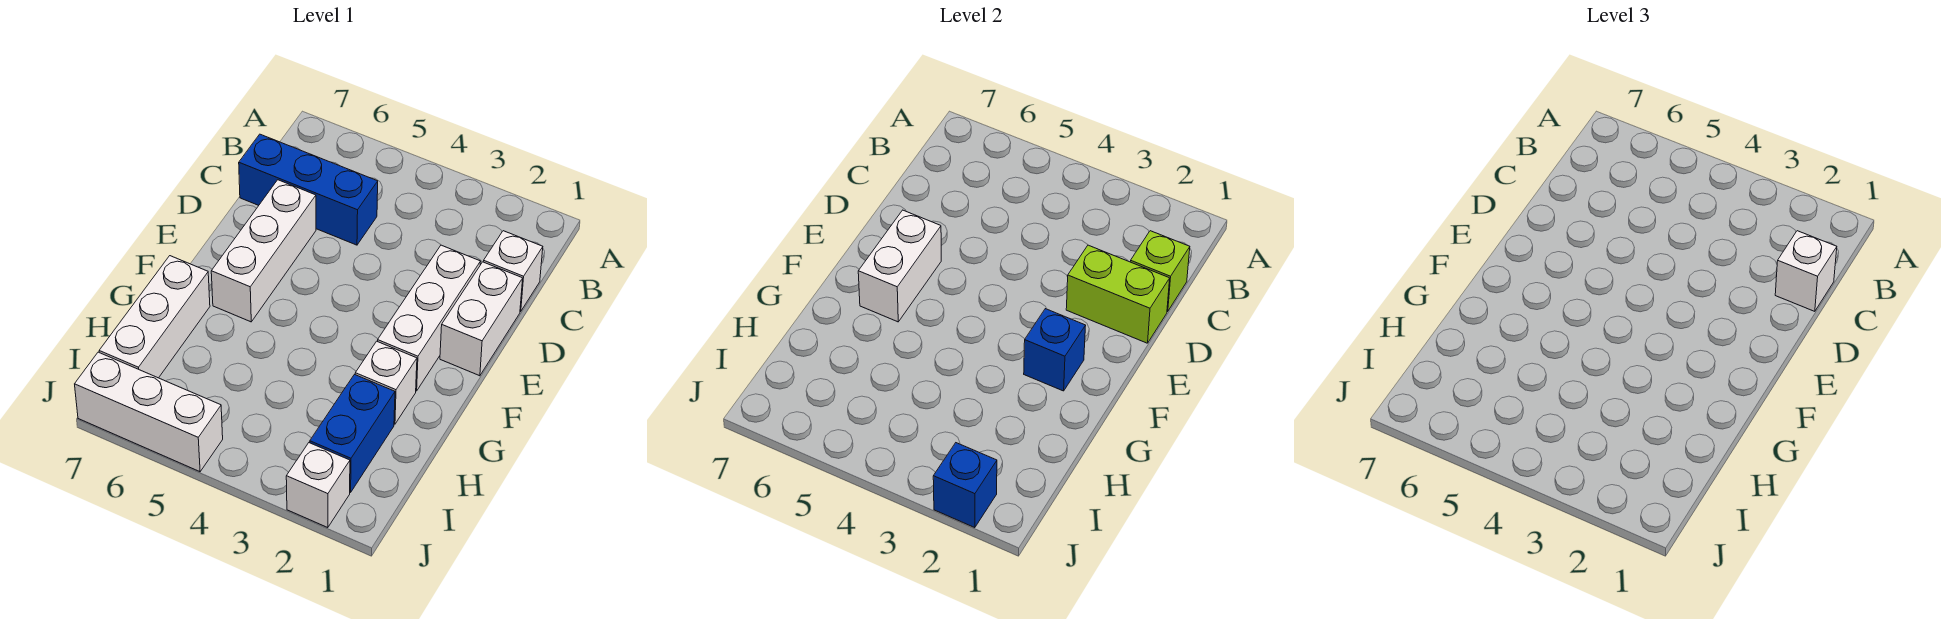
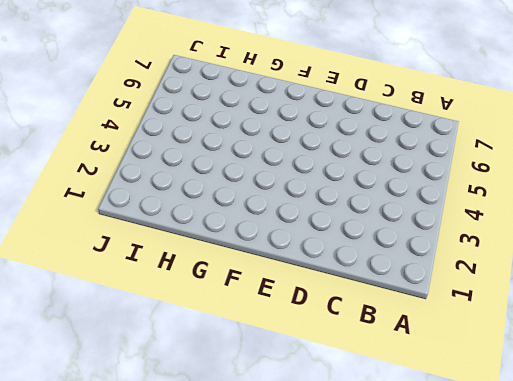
none -> white brick C1 level 1
none -> blue brick C5:C7 level 1
none -> white brick D1:E1 level 1

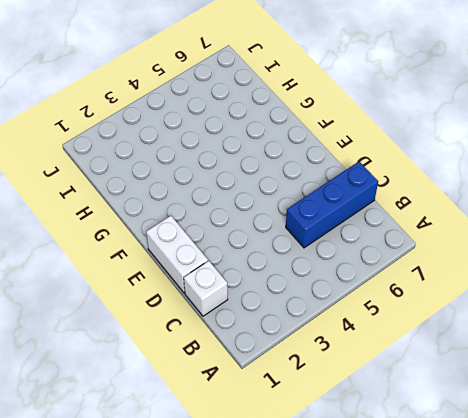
none -> white brick D2:F2 level 1
none -> white brick D6:F6 level 1
none -> white brick G2 level 1

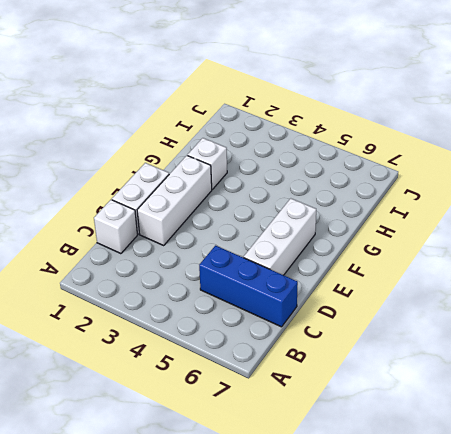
none -> white brick G7:I7 level 1
none -> blue brick H2:I2 level 1
none -> white brick J2 level 1

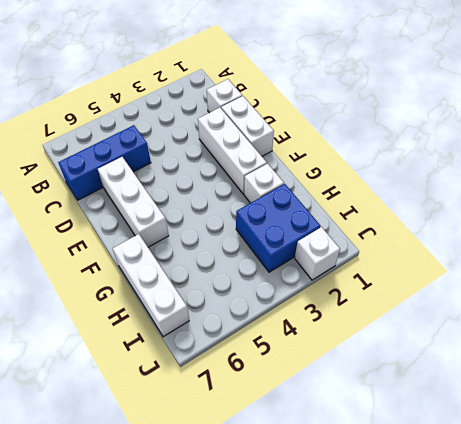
blue brick H2:I3 level 1 -> blue brick H2:I2 level 1
none -> white brick J5:J7 level 1
none -> lime brick C1 level 2
none -> lime brick D1:D2 level 2

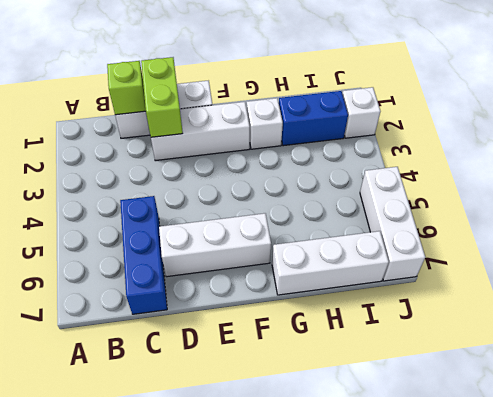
none -> white brick E6:F6 level 2
none -> blue brick F2 level 2
none -> blue brick J2 level 2

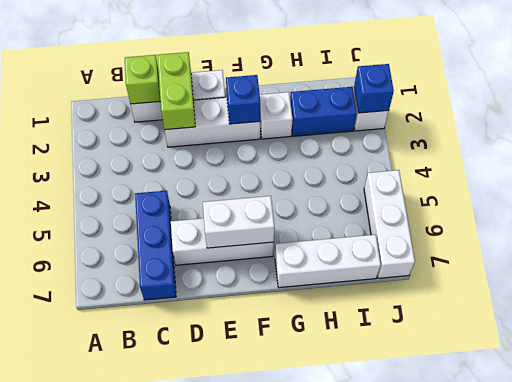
none -> white brick C1 level 3

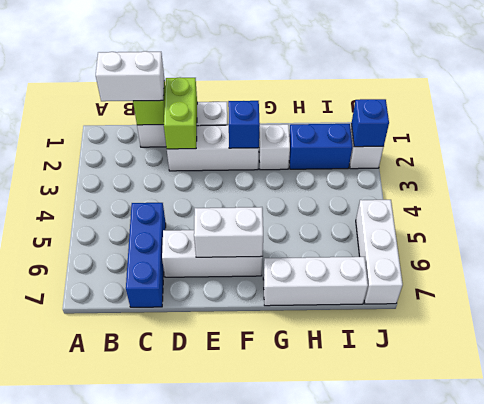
white brick B1:C1 level 3 -> white brick C1 level 3

